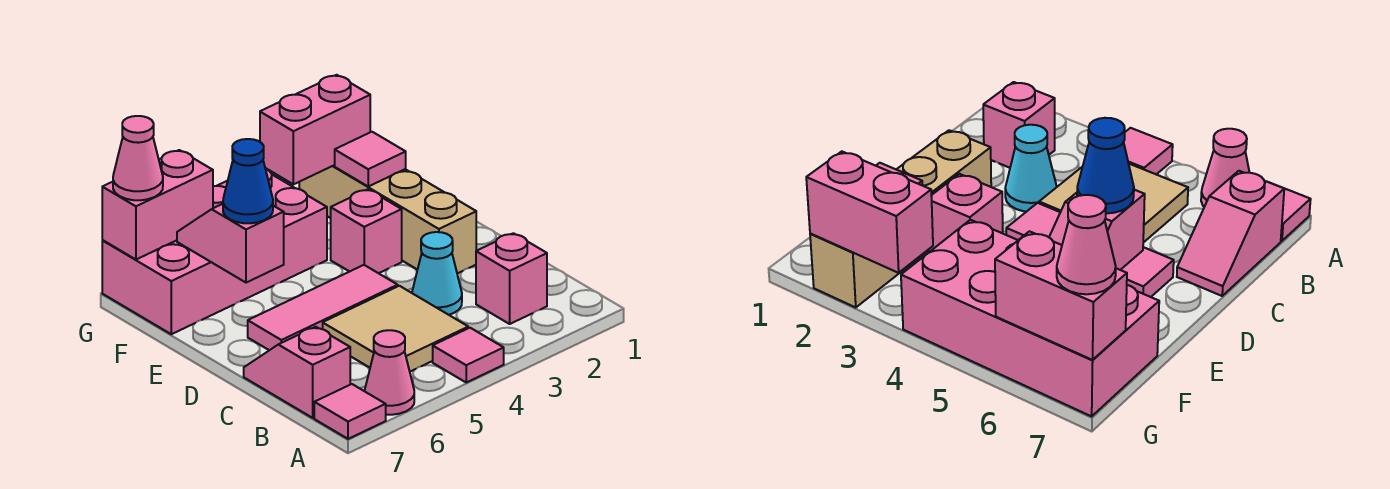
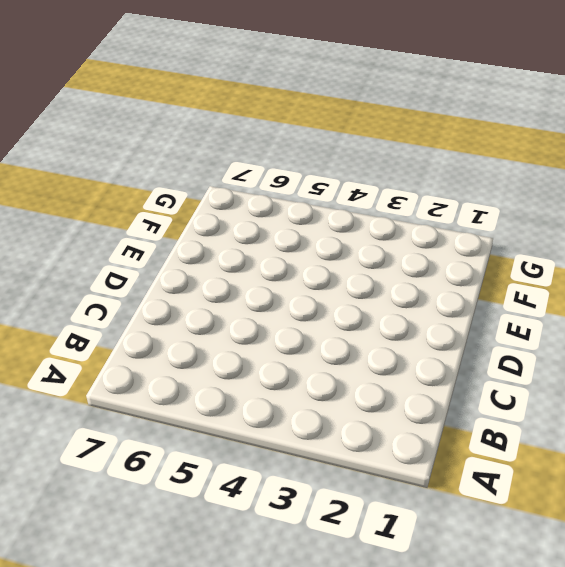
none -> pink tile A4 level 1
none -> pink cone A6 level 1
none -> pink tile A7 level 1

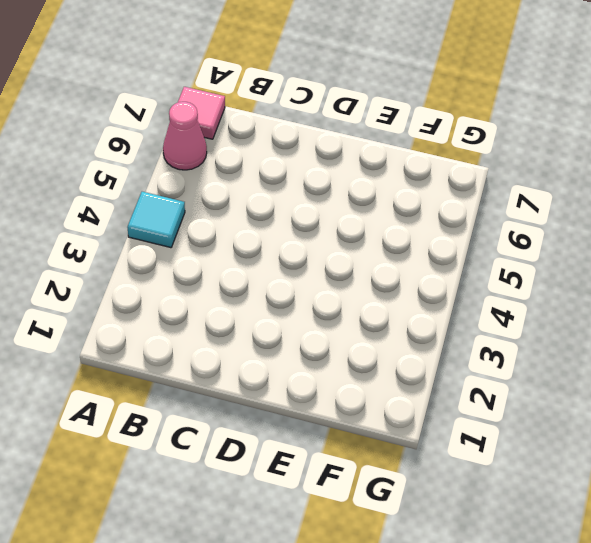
cyan tile A4 level 1 -> pink tile A4 level 1
none -> pink brick B2 level 1
none -> tan tile B4:C5 level 1
none -> pink slope B7:C7 level 1 top B

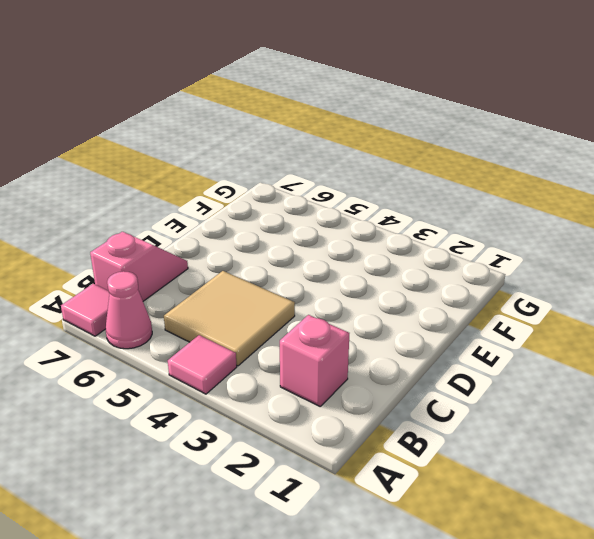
none -> cyan cone C3 level 1
none -> tan brick D2:G2 level 1
none -> pink tile D4:D6 level 1

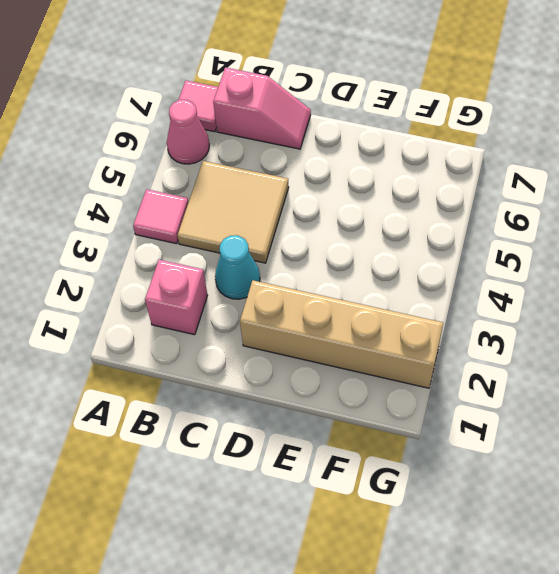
none -> pink tile D4:D6 level 1
none -> pink brick E3 level 1
none -> pink brick F4:G7 level 1

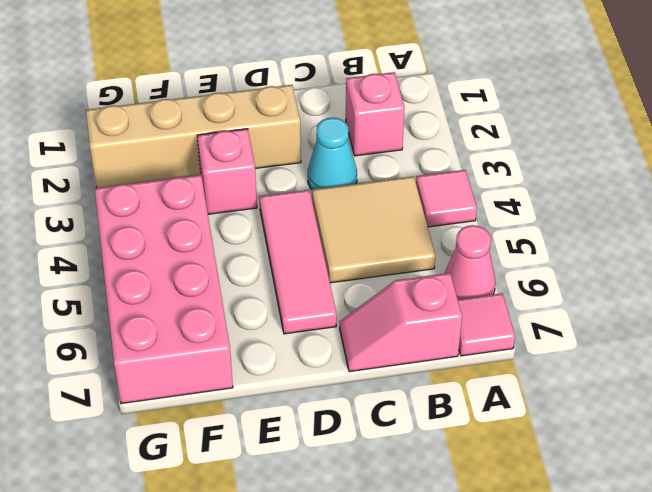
none -> pink slope E6:F6 level 2 top E
none -> pink tile F2 level 2
none -> pink brick G2:G3 level 2

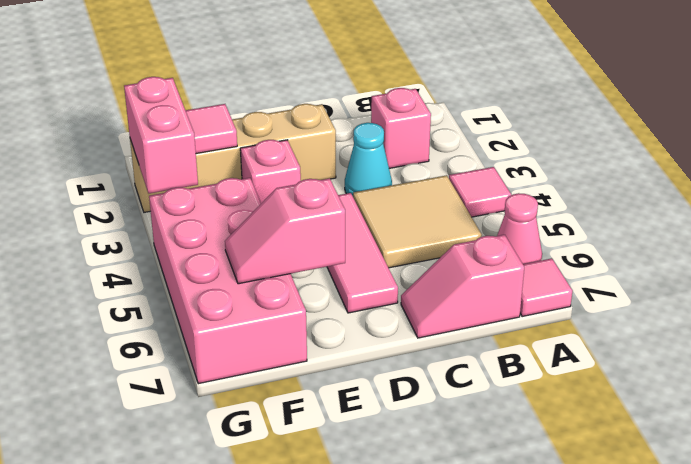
none -> pink brick G6:G7 level 2
none -> blue cone E6 level 3
none -> pink cone G7 level 3

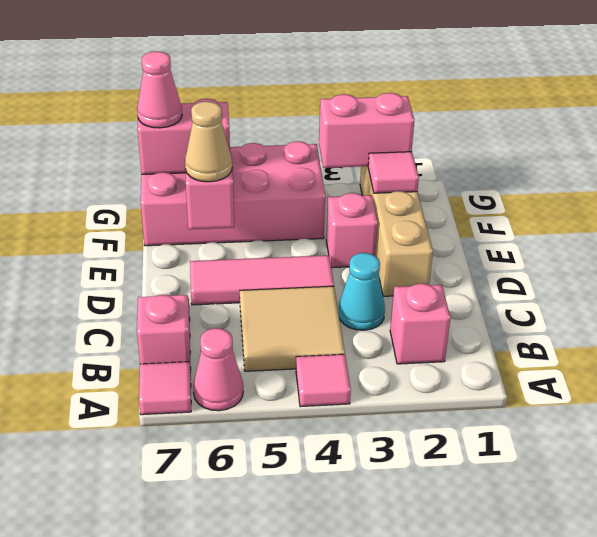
tan cone E6 level 3 -> blue cone E6 level 3

